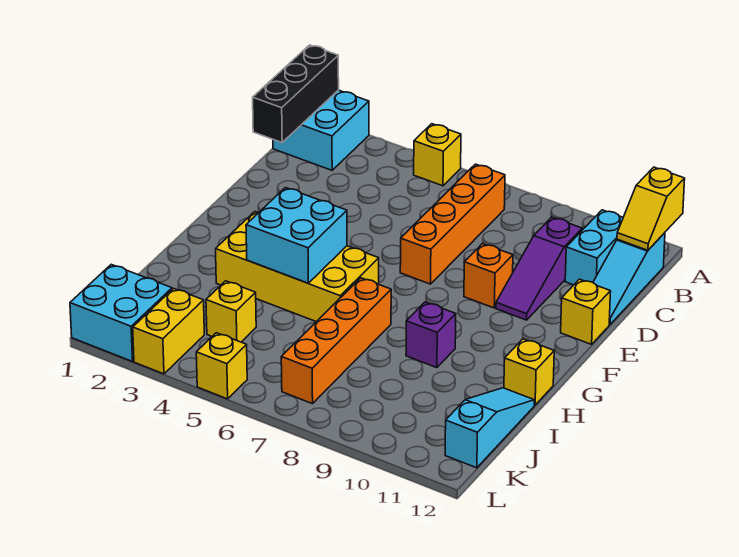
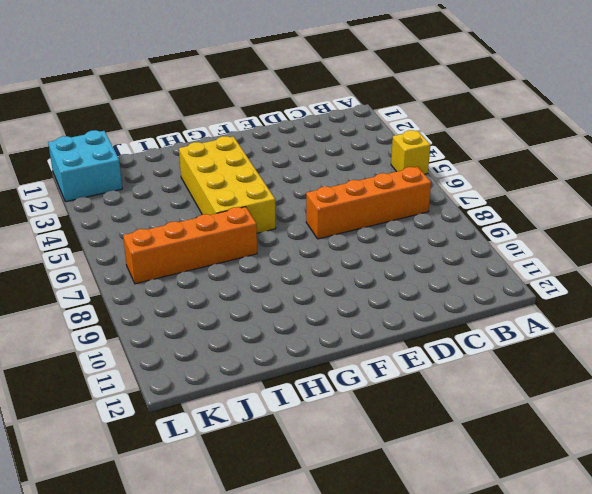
none -> cyan brick A1:B2 level 1
none -> cyan brick B11:C11 level 1
none -> cyan slope B12:D12 level 1 top B

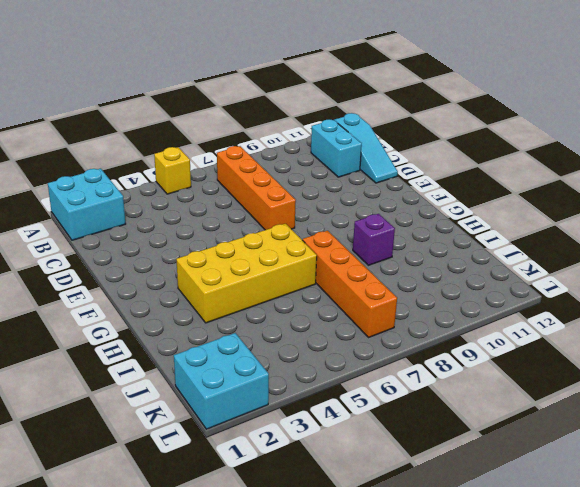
none -> purple slope C10:E10 level 1 top C
none -> orange brick E9 level 1
none -> yellow brick E12 level 1

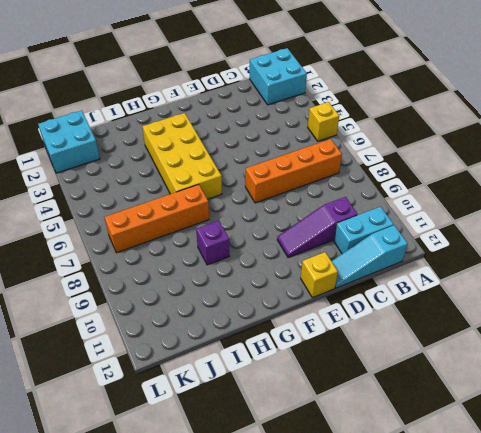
none -> orange brick E9 level 1
none -> yellow brick H12 level 1
none -> cyan slope I12:K12 level 1 top K

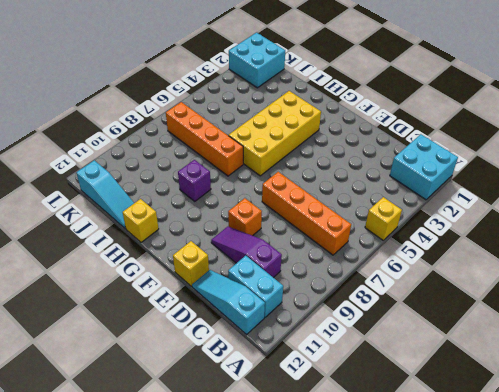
none -> yellow brick J4 level 1
none -> yellow brick K3:L3 level 1
none -> yellow brick L5 level 1

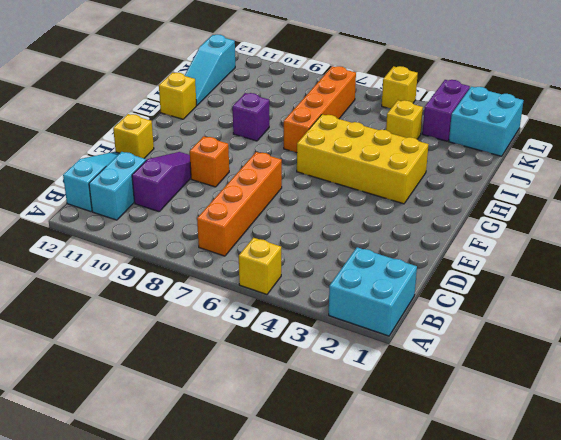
purple brick K3:L3 level 1 -> yellow brick K3:L3 level 1
none -> black brick A1:C1 level 2
none -> yellow slope A12:B12 level 2 top A
none -> cyan brick G4:H5 level 2

